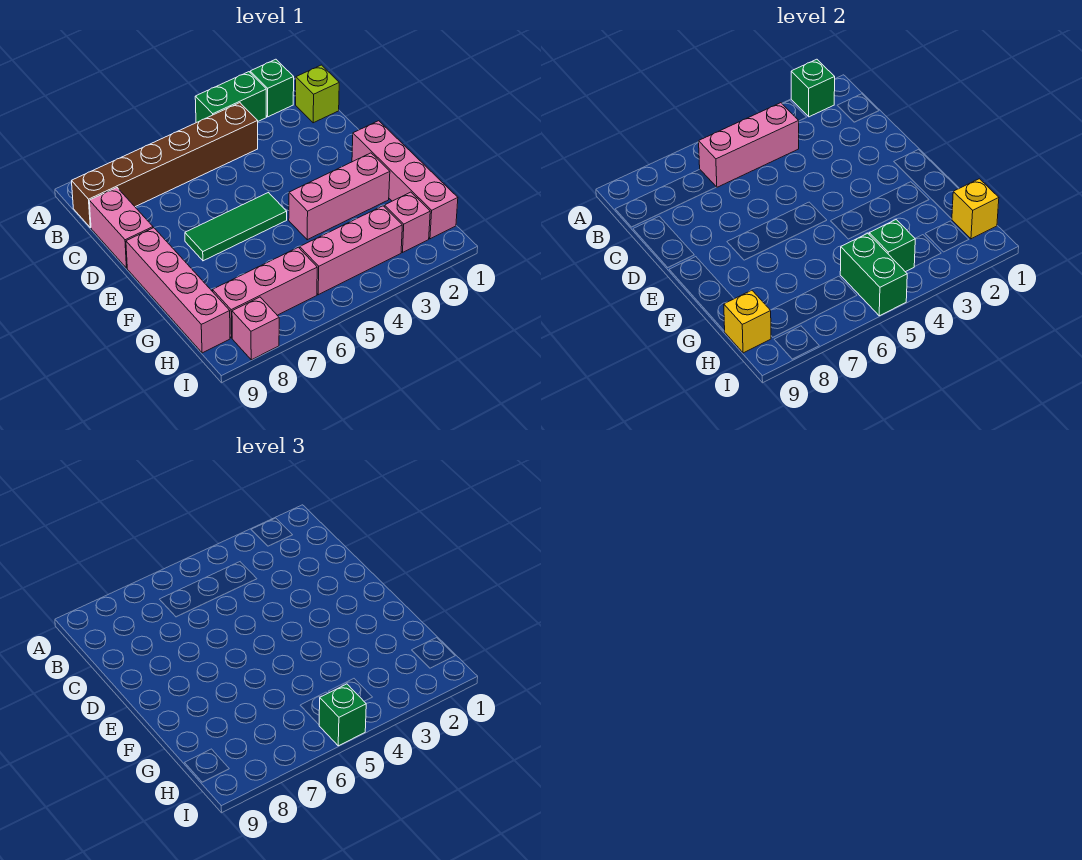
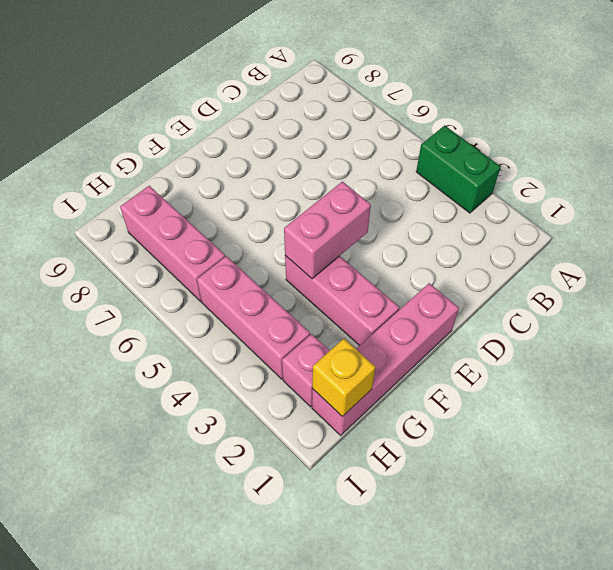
pink brick E4:F4 level 2 -> pink brick C9:D9 level 1
none -> green brick A2 level 1
none -> lime brick B1 level 1
none -> brown brick B4:B9 level 1

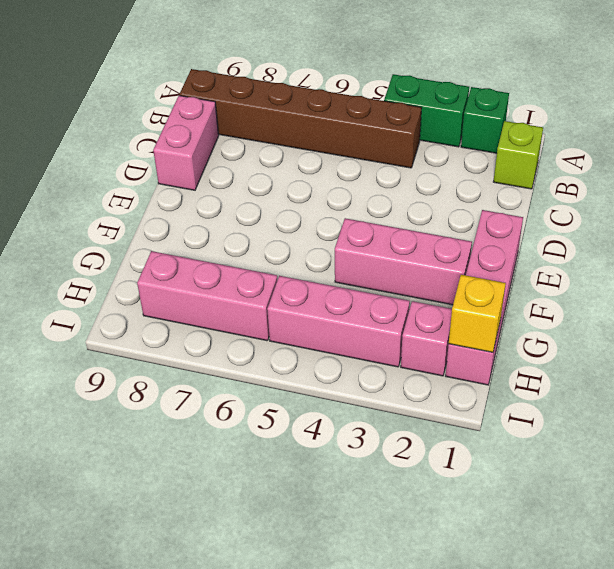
none -> green tile E5:E7 level 1
none -> pink brick E9:H9 level 1
none -> pink brick I8 level 1

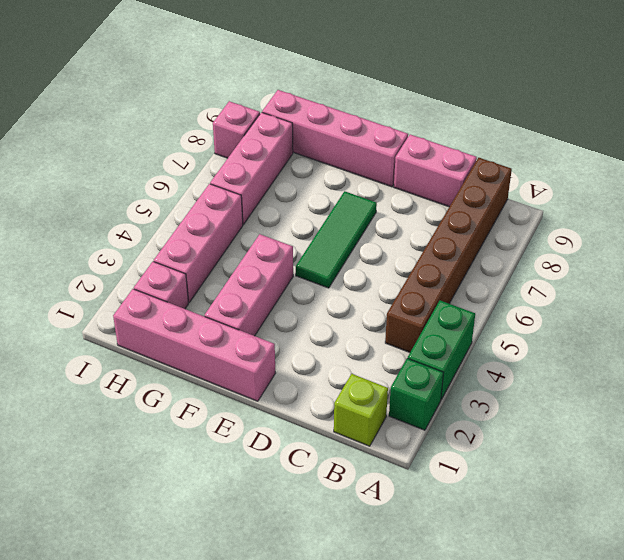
none -> green brick A2 level 2
none -> pink brick B4:B6 level 2
none -> yellow brick H1 level 2

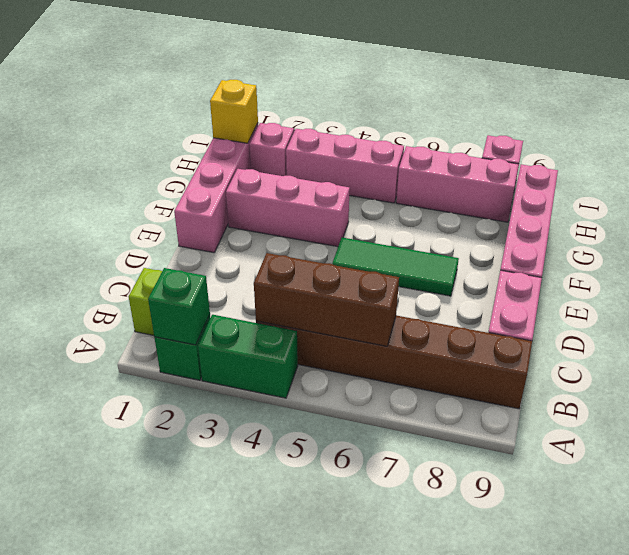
brown brick B4:B6 level 2 -> pink brick B4:B6 level 2
none -> green brick H4 level 2
none -> green brick H5:I5 level 2
none -> yellow brick H9 level 2

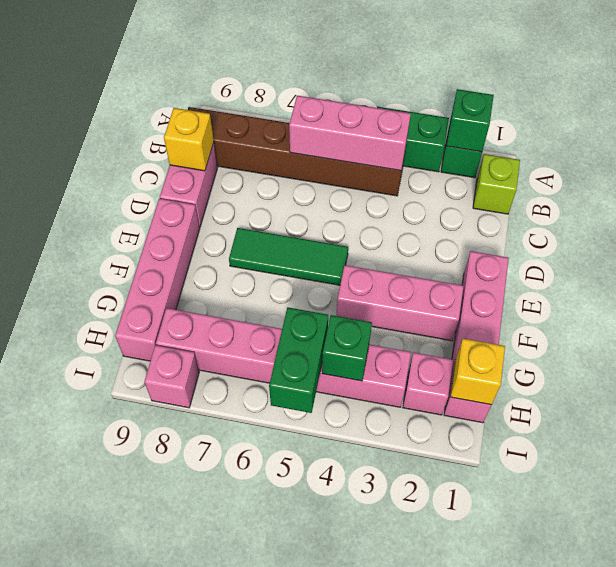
yellow brick C9 level 2 -> yellow brick H9 level 2
none -> green brick I5 level 3

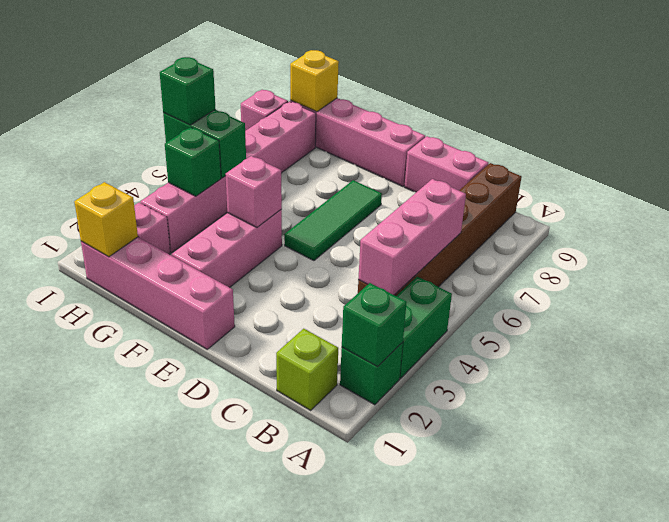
pink brick F4 level 2 -> none

